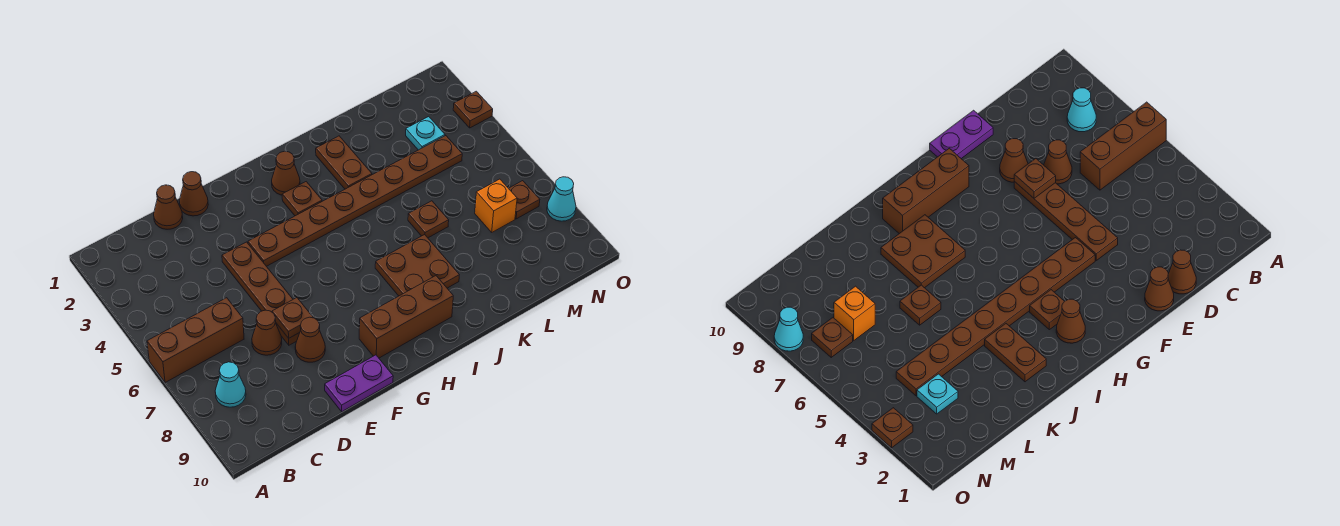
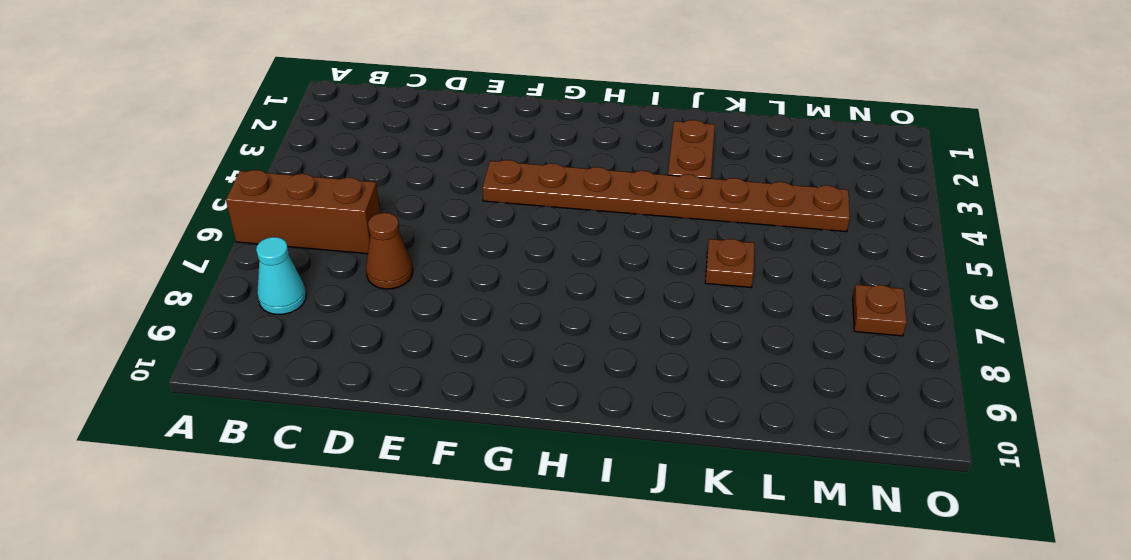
none -> brown cone D1 level 1
none -> brown cone E1 level 1
none -> brown plate E4:E7 level 1

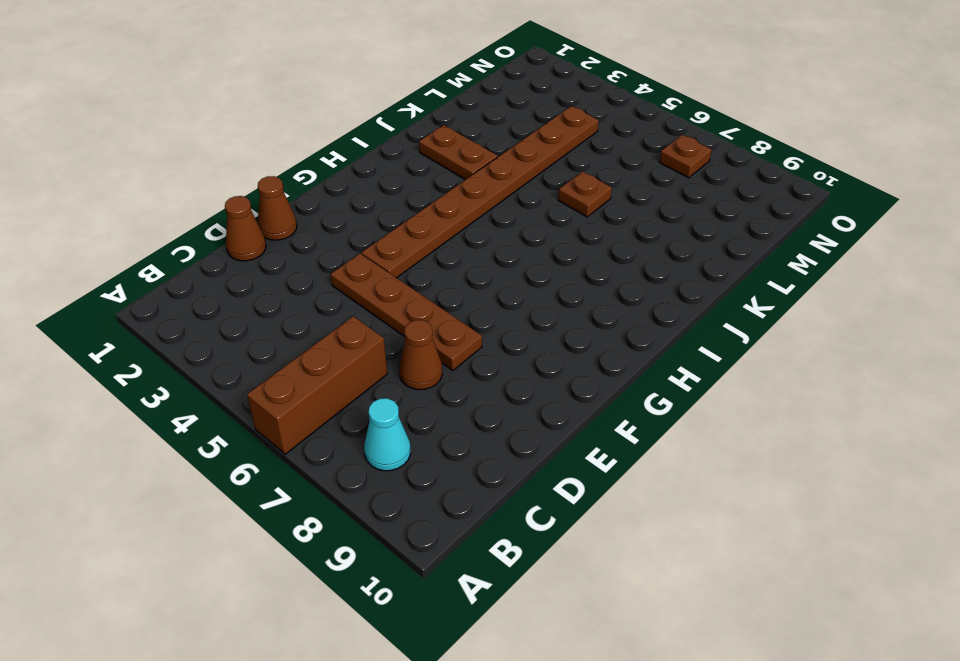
none -> brown cone E8 level 1
none -> purple plate E10:F10 level 1
none -> brown brick G9:I9 level 1

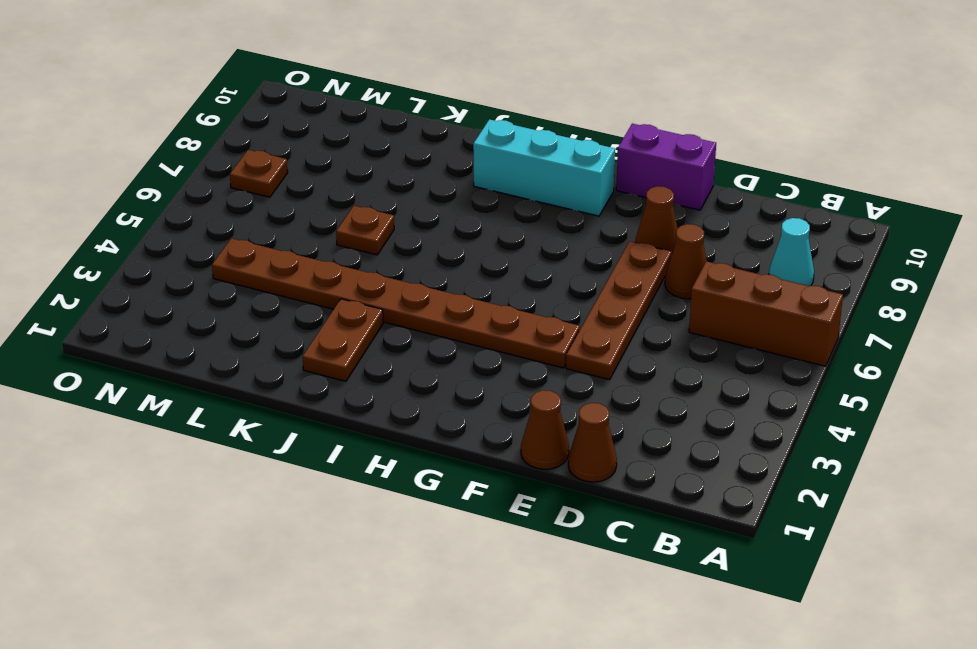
purple brick E10:F10 level 1 -> purple plate E10:F10 level 1
cyan brick G9:I9 level 1 -> brown brick G9:I9 level 1
none -> brown cone H2 level 1
none -> brown plate H3 level 1
none -> brown plate I7:J8 level 1

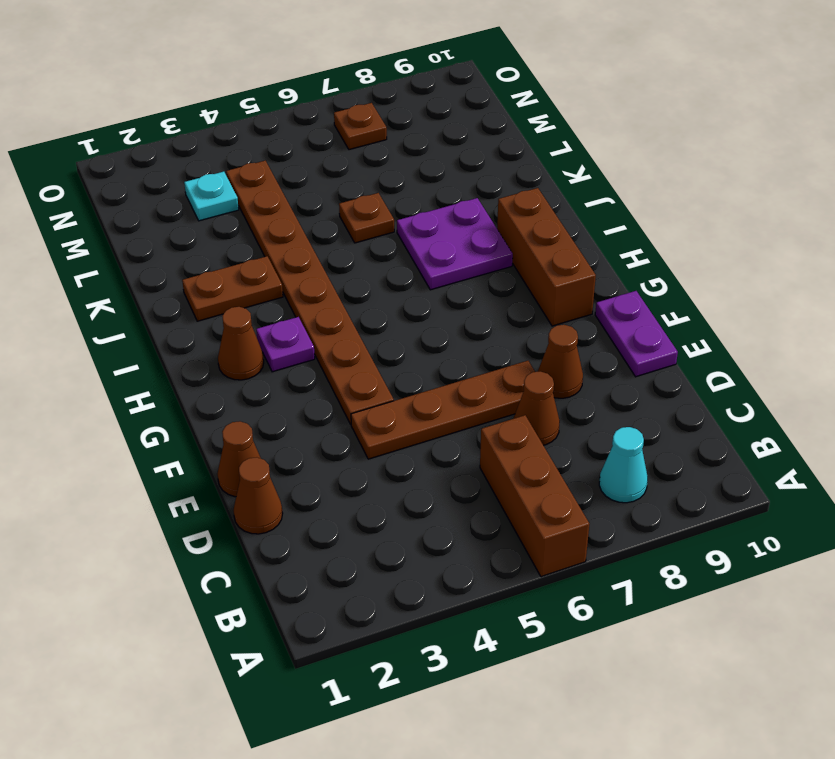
purple plate H3 level 1 -> brown plate H3 level 1
purple plate I7:J8 level 1 -> brown plate I7:J8 level 1
none -> orange brick M7 level 1
none -> brown plate O3 level 1
none -> cyan cone O8 level 1

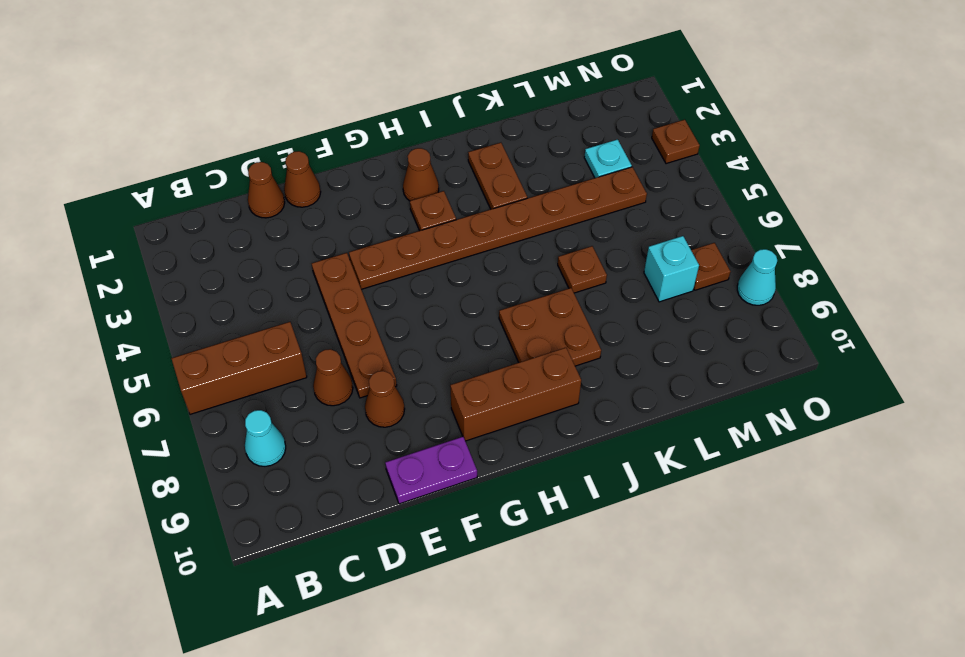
cyan brick M7 level 1 -> orange brick M7 level 1
none -> brown plate E7 level 2

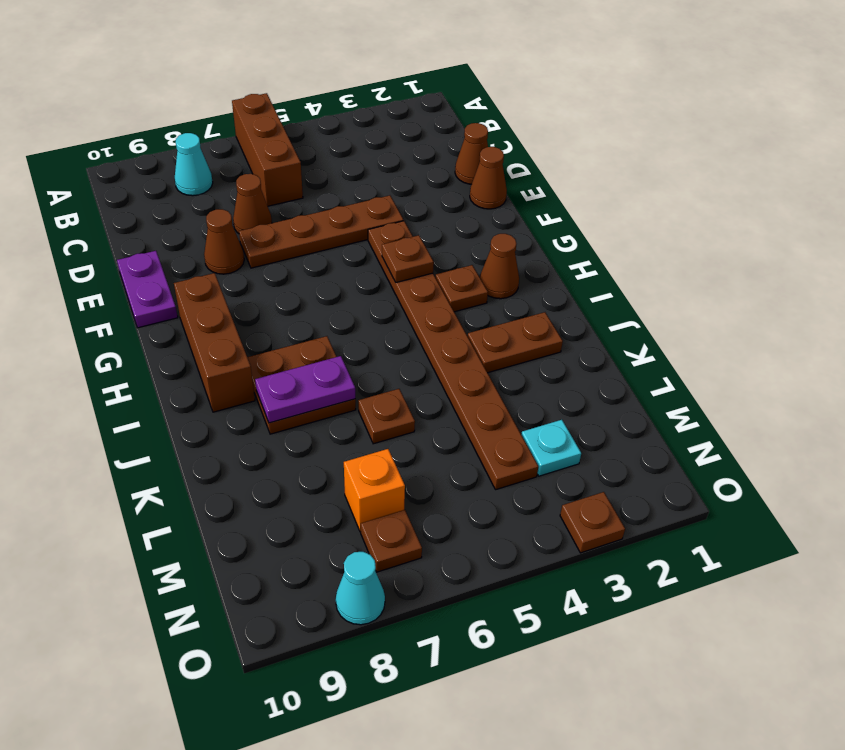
brown plate G4 level 2 -> brown plate E7 level 2
purple plate J7:J8 level 2 -> none

